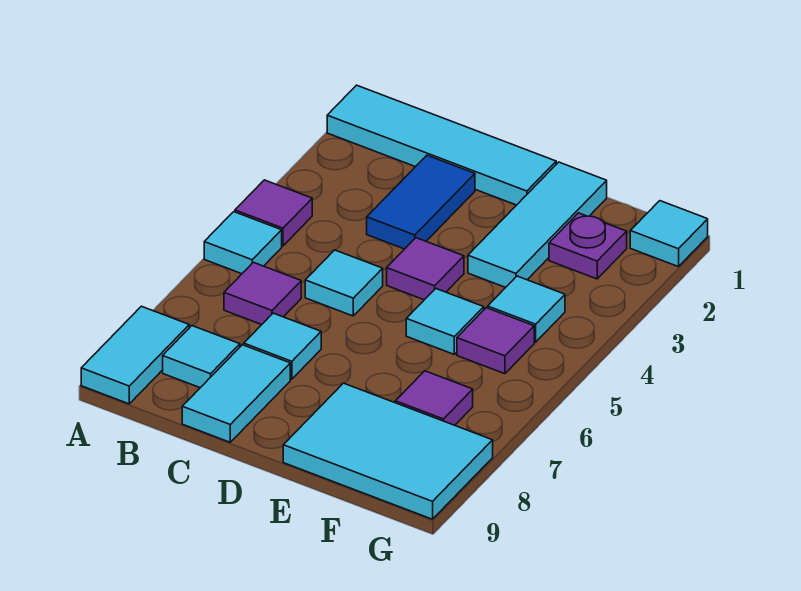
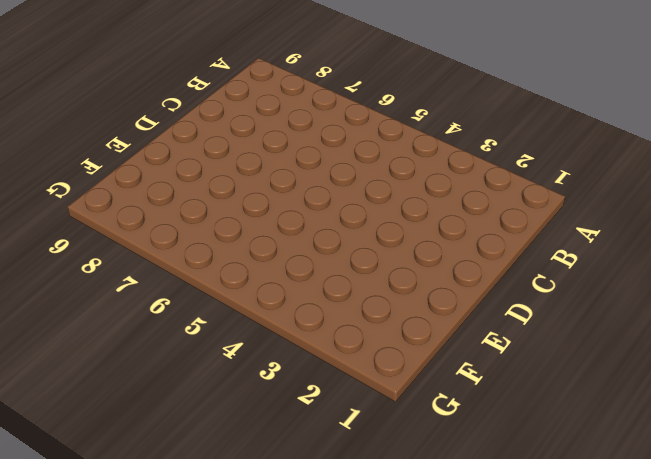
none -> cyan tile A1:D1 level 1
none -> purple tile A4 level 1
none -> cyan tile A5 level 1

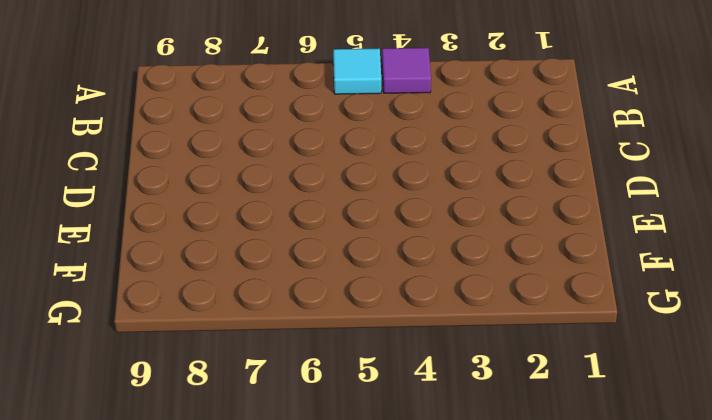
none -> cyan tile A1:D1 level 1
none -> cyan tile A8:A9 level 1
none -> purple tile B6 level 1

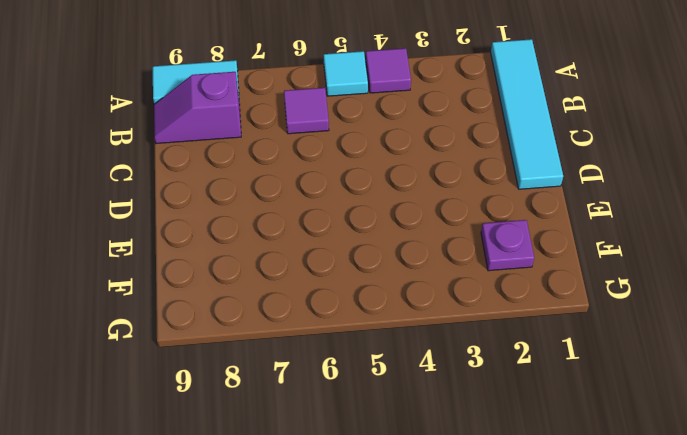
purple slope B8:B9 level 1 top 8 -> cyan tile B8 level 1
none -> blue tile C2:C3 level 1
none -> cyan tile C5 level 1
none -> cyan tile C7 level 1

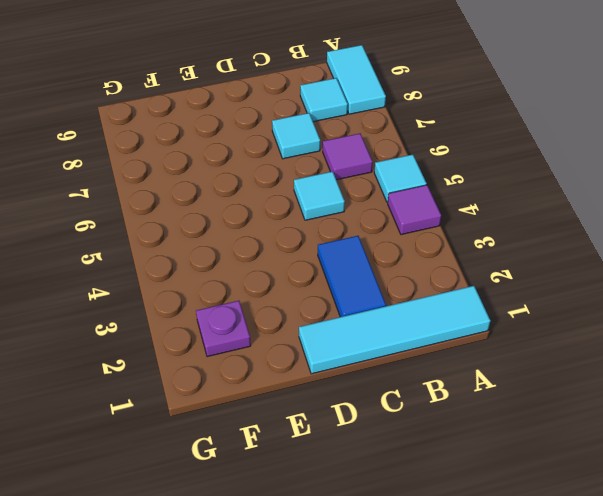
none -> cyan tile C8:C9 level 1
none -> purple tile D4 level 1
none -> cyan tile E1:E3 level 1

